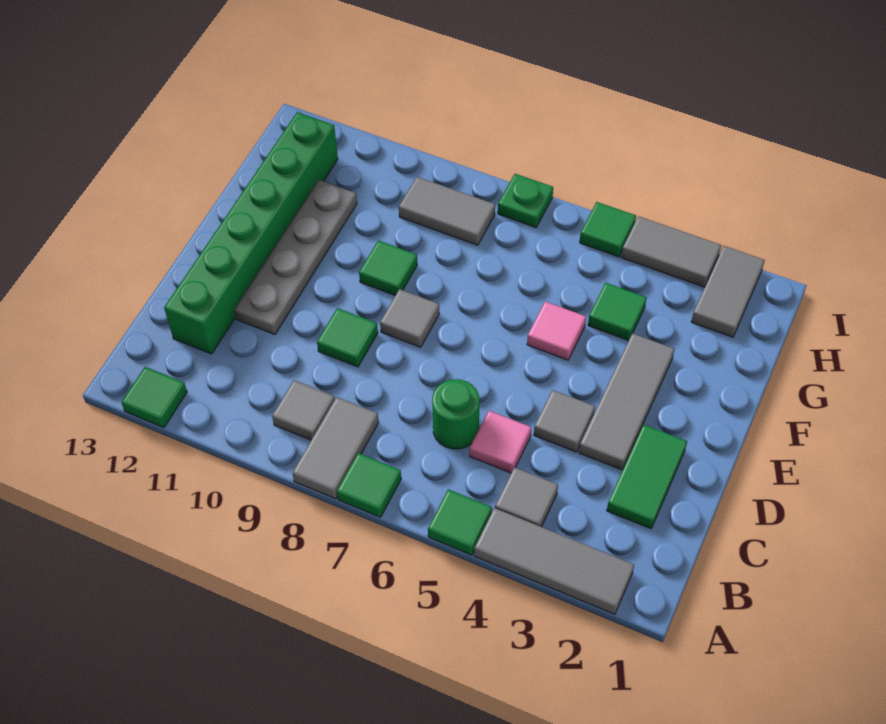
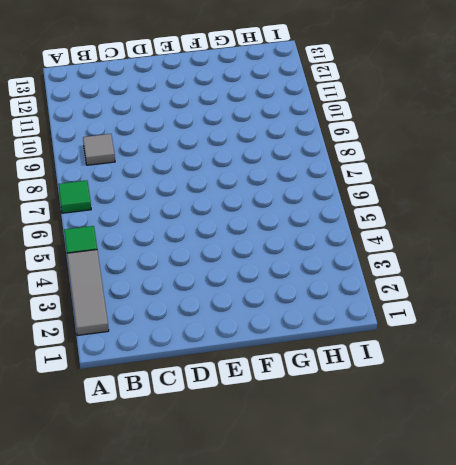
none -> grey tile A8:B8 level 1
none -> green tile A12 level 1
none -> grey tile B4 level 1

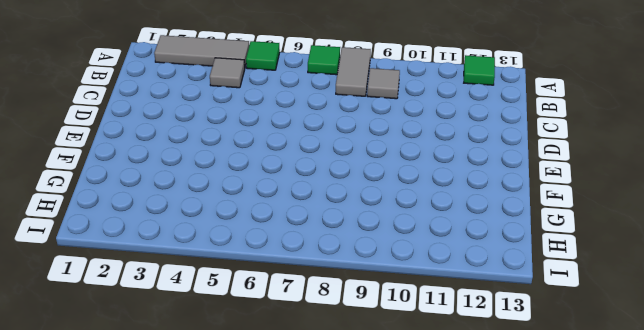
none -> green tile C2:D2 level 1
none -> pink tile C5 level 1
none -> green round brick C6 level 1

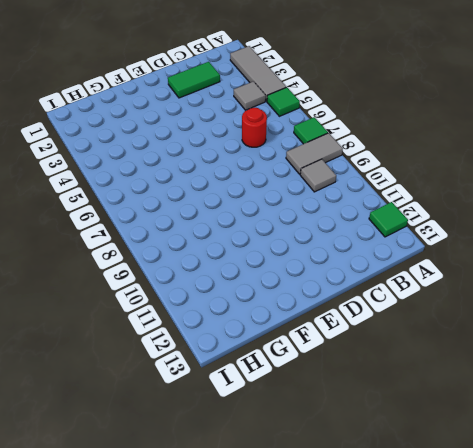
red round brick C6 level 1 -> green round brick C6 level 1
none -> pink tile C5 level 1
none -> green brick C12:H12 level 1
none -> grey tile D3:F3 level 1

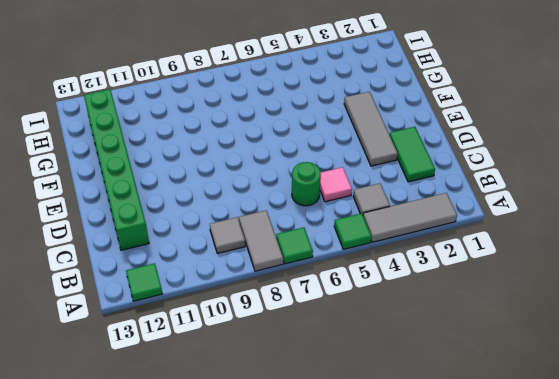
none -> grey tile D4 level 1
none -> green tile D9 level 1
none -> grey plate D11:G11 level 1

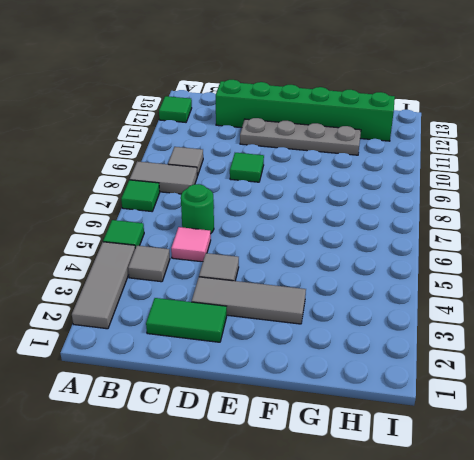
none -> grey tile E8 level 1
none -> pink tile F5 level 1
none -> green tile F9 level 1

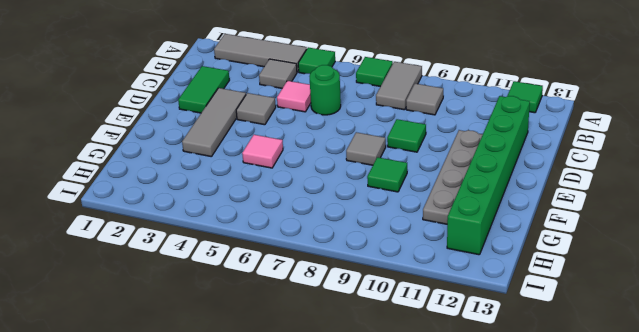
none -> green tile G4 level 1
none -> grey tile H2:I2 level 1
none -> grey tile H8:H9 level 1

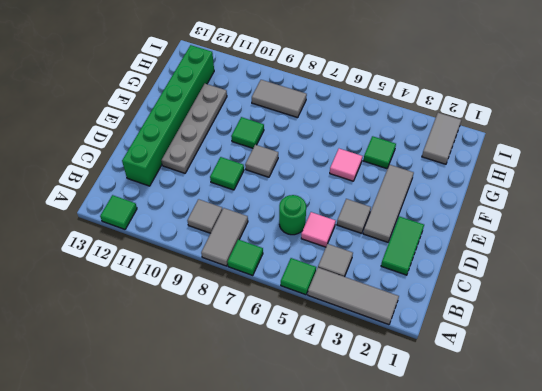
none -> grey tile I3:I4 level 1
none -> green tile I5 level 1
none -> green plate I7 level 1

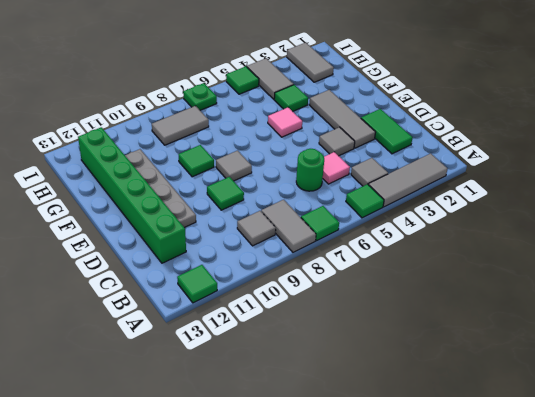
grey tile H4:I4 level 1 -> grey tile I3:I4 level 1

